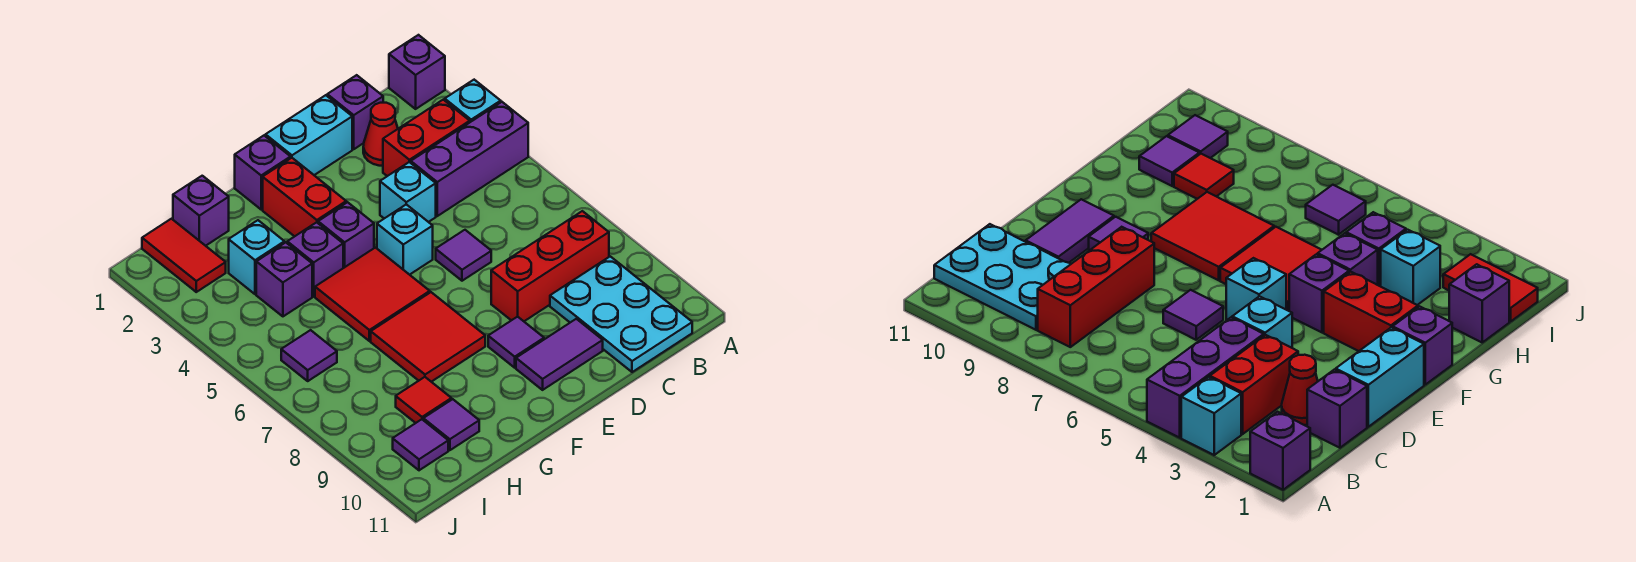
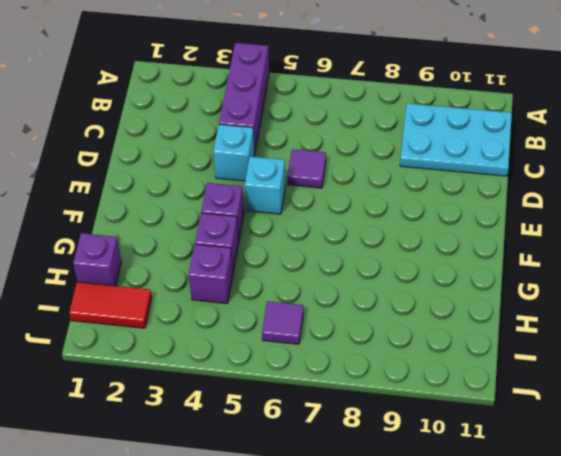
none -> purple brick A1 level 1
none -> cyan brick A3 level 1
none -> red brick B3:C3 level 1

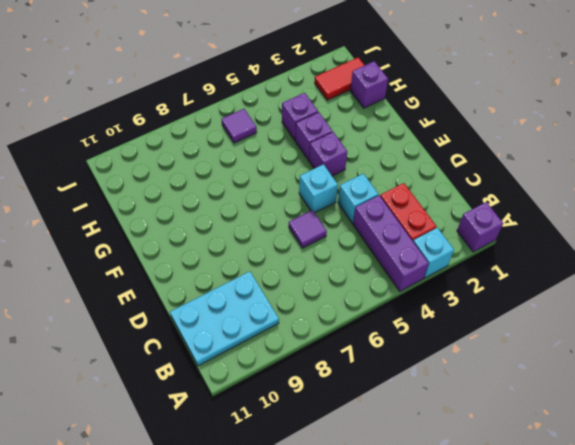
none -> red brick B8:D8 level 1
none -> purple brick C1 level 1
none -> red cone C2 level 1

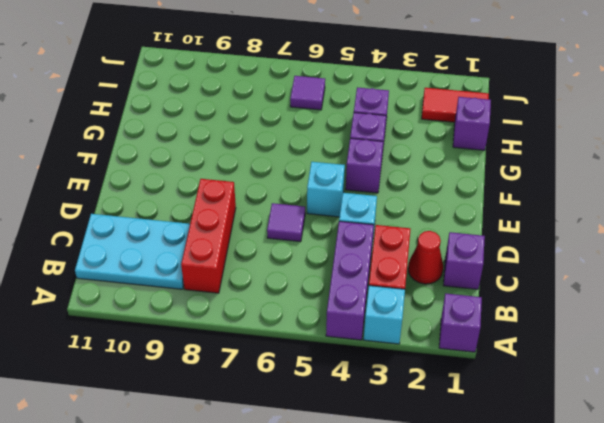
none -> cyan brick D1:E1 level 1
none -> purple tile D10:E10 level 1
none -> purple tile E9 level 1

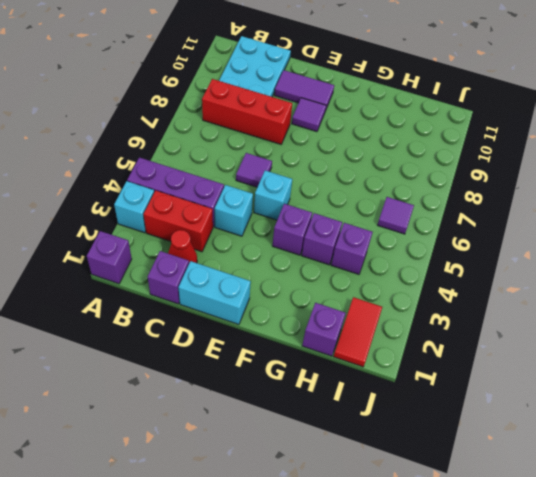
none -> purple brick F1 level 1
none -> red brick F2:F3 level 1
none -> red tile F5:G6 level 1

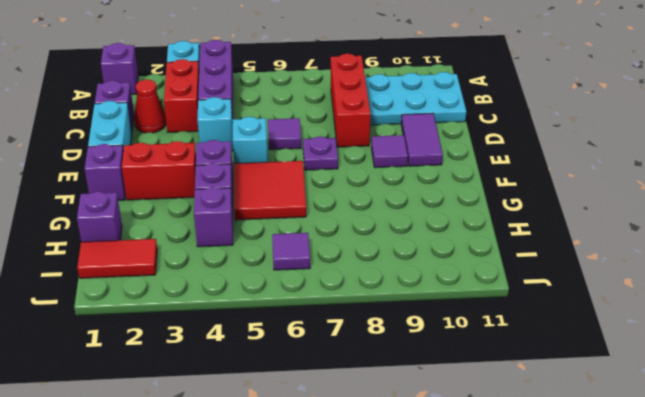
purple plate E7 level 1 -> none
none -> red tile F7:G8 level 1
none -> cyan brick H3 level 1
none -> red tile H9 level 1

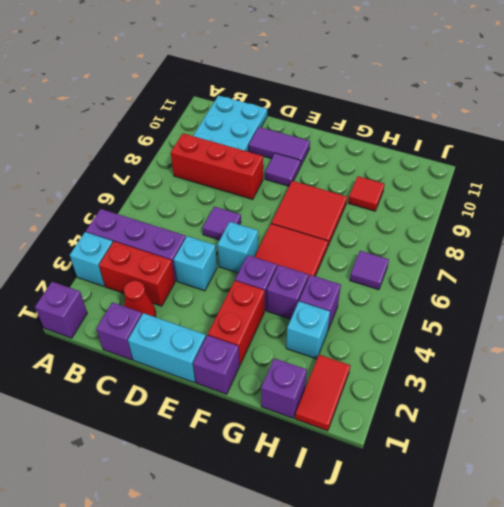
none -> purple tile H10 level 1
none -> purple tile I10 level 1

